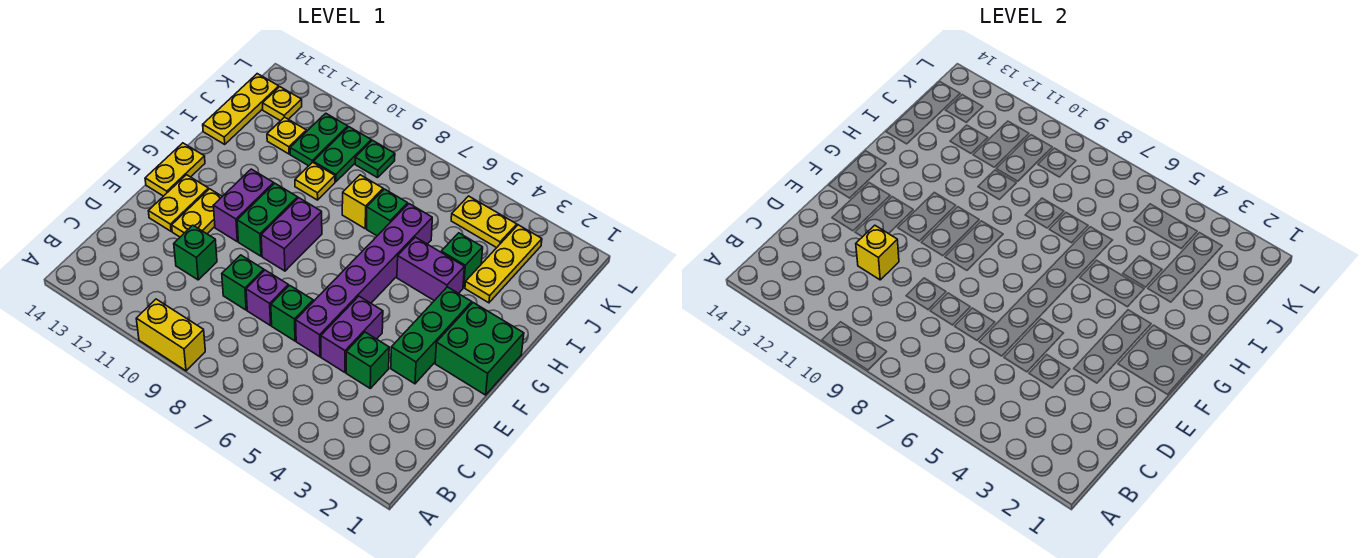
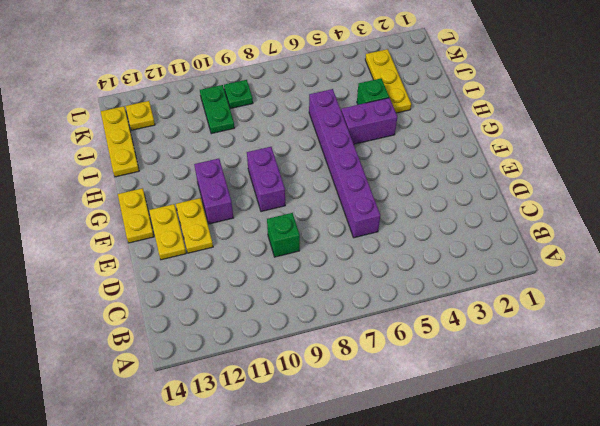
none -> yellow brick A9:A10 level 1
none -> green brick D4 level 1
none -> purple brick D5:E5 level 1
none -> green brick D7 level 1

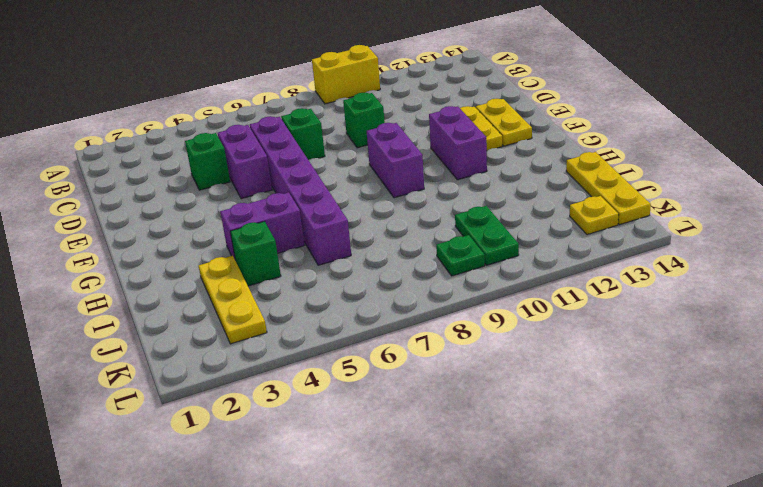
none -> purple brick D8 level 1
none -> green brick D11 level 1
none -> green brick E3:G3 level 1
none -> green brick F1:G2 level 1

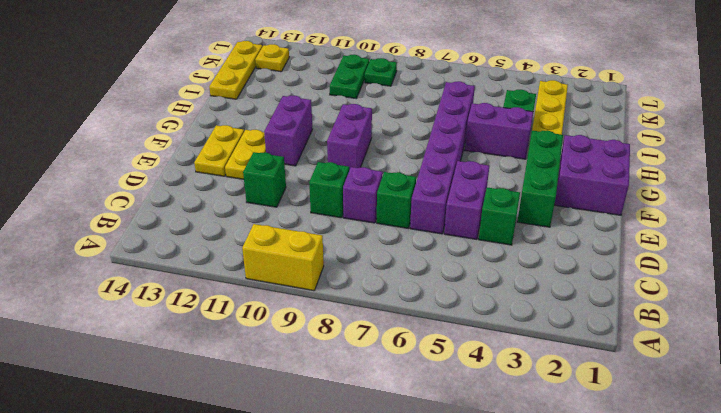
purple brick F1:G2 level 1 -> green brick F1:G2 level 1
none -> green brick F10:G10 level 1
none -> yellow plate F14:G14 level 1
none -> green brick I7 level 1
none -> yellow brick I8 level 1

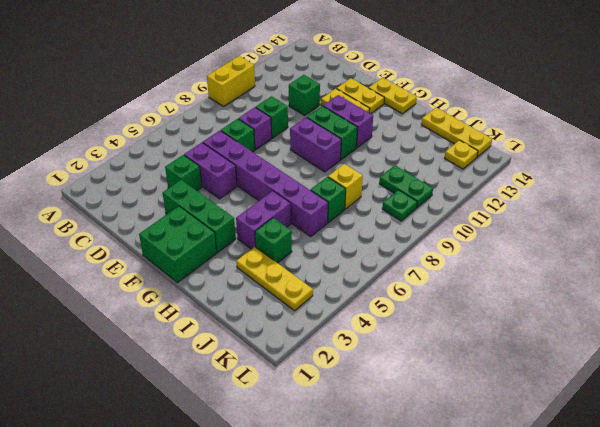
none -> yellow plate I10 level 1
none -> green plate J11:K11 level 1
none -> yellow plate J12 level 1
none -> yellow plate K4:K5 level 1

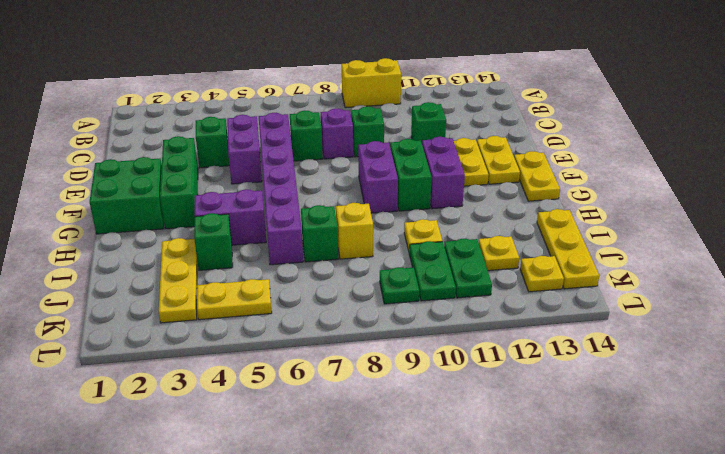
none -> yellow brick D11 level 2

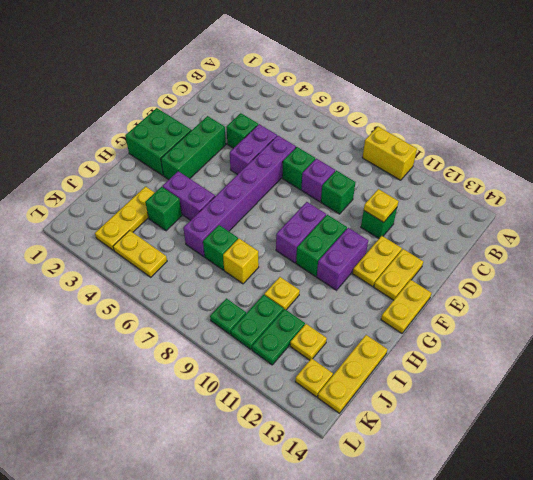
yellow plate D11 level 2 -> yellow brick D11 level 2

